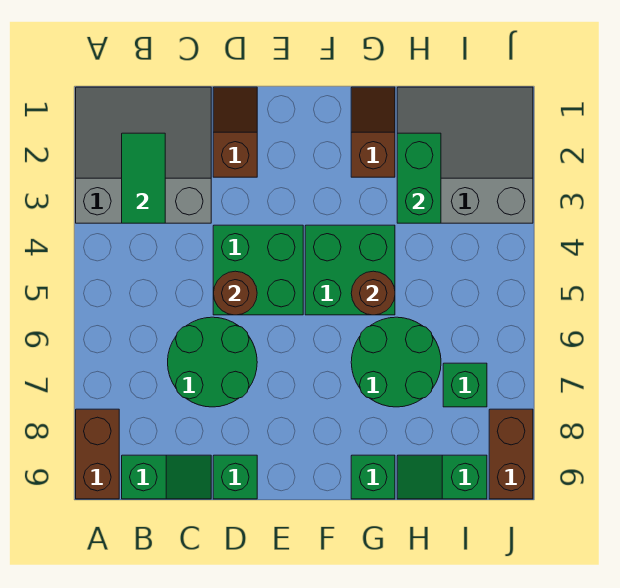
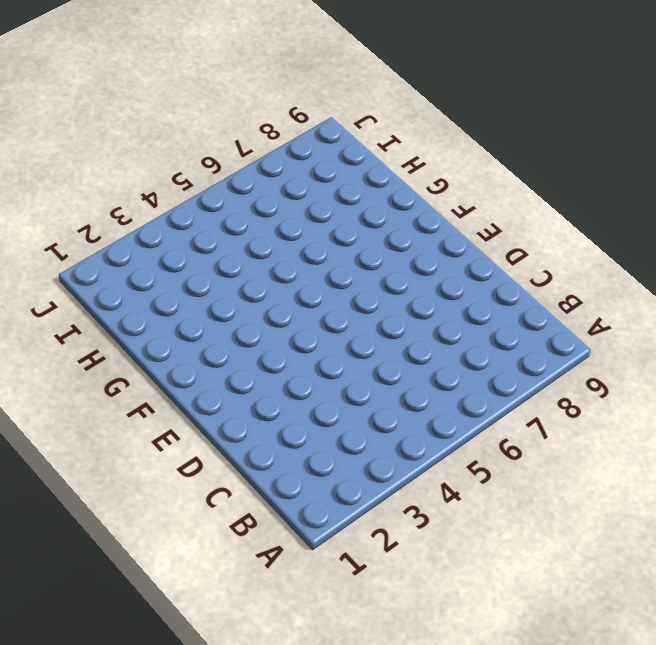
none -> grey slope A1:C3 level 1 top 3
none -> brown brick A8:A9 level 1
none -> green slope B9:C9 level 1 top B

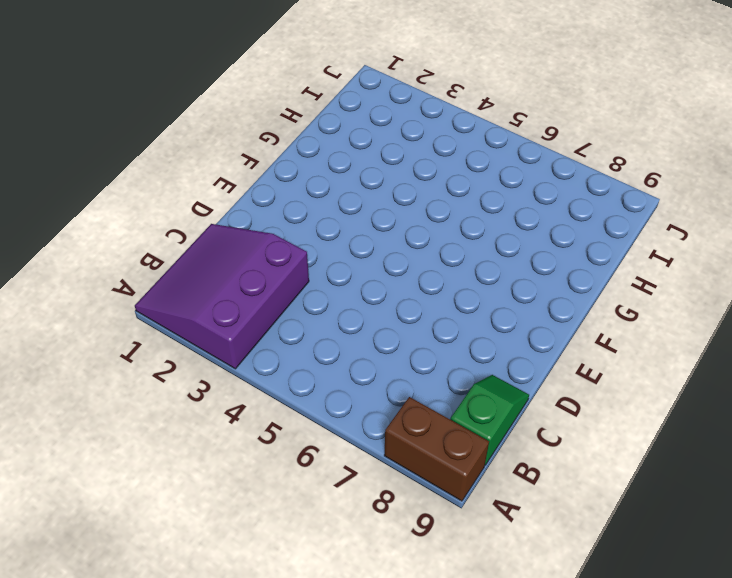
purple slope A1:C3 level 1 top 3 -> grey slope A1:C3 level 1 top 3
none -> green round brick C6:D7 level 1
none -> brown slope D1:D2 level 1 top 2
none -> green brick D4:E5 level 1

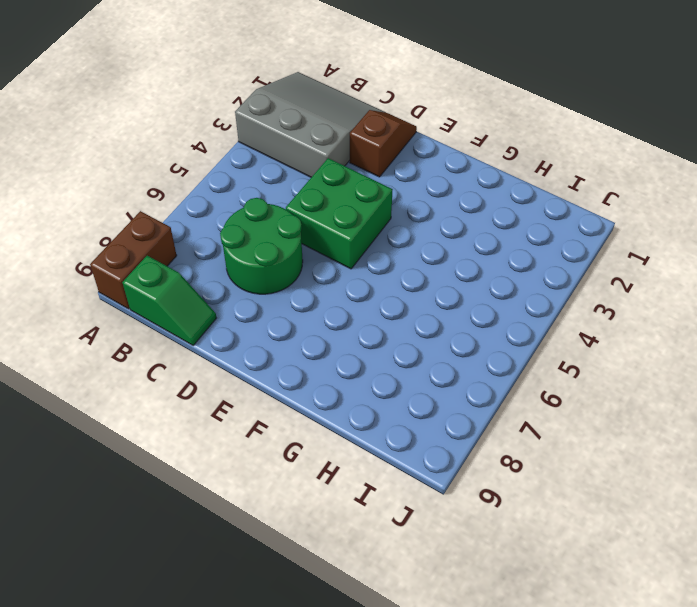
none -> green brick D9 level 1
none -> green brick F4:G5 level 1
none -> brown slope G1:G2 level 1 top 2

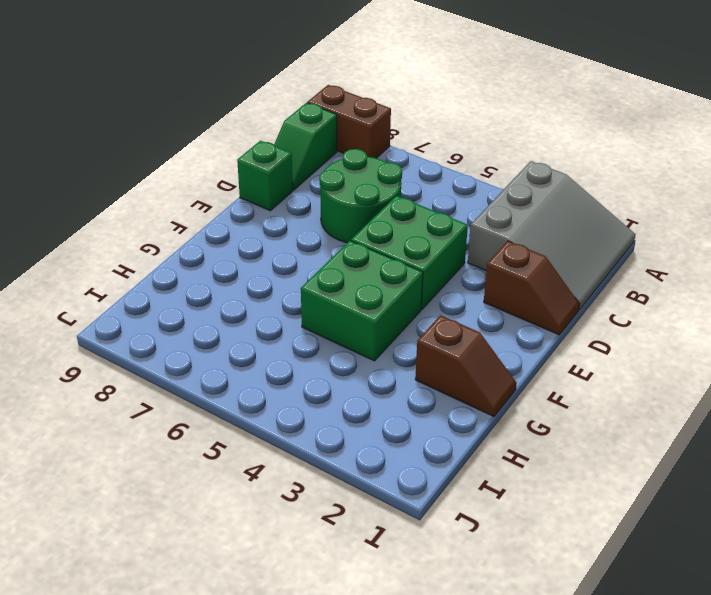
none -> green round brick G6:H7 level 1
none -> green brick G9 level 1
none -> grey slope H1:J3 level 1 top 3

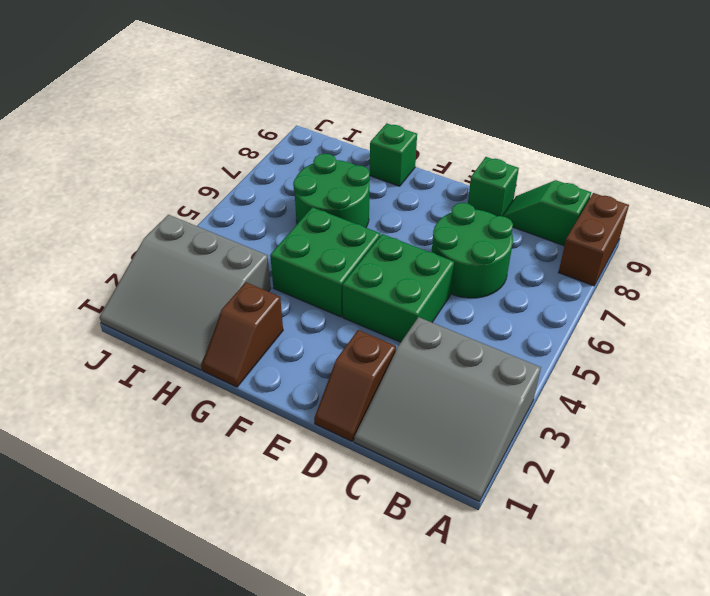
none -> green slope H9:I9 level 1 top I
none -> green brick I7 level 1
none -> brown brick J8:J9 level 1

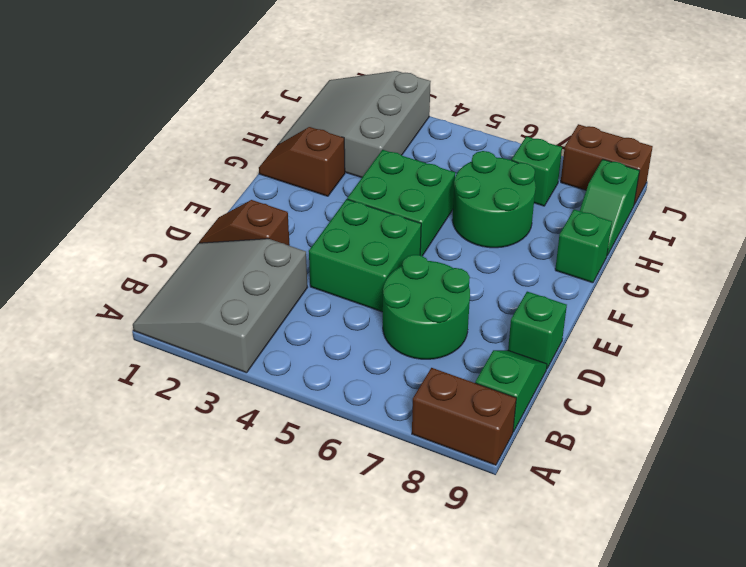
none -> green tile B2:B3 level 2
none -> brown round brick D5 level 2
none -> brown round brick G5 level 2

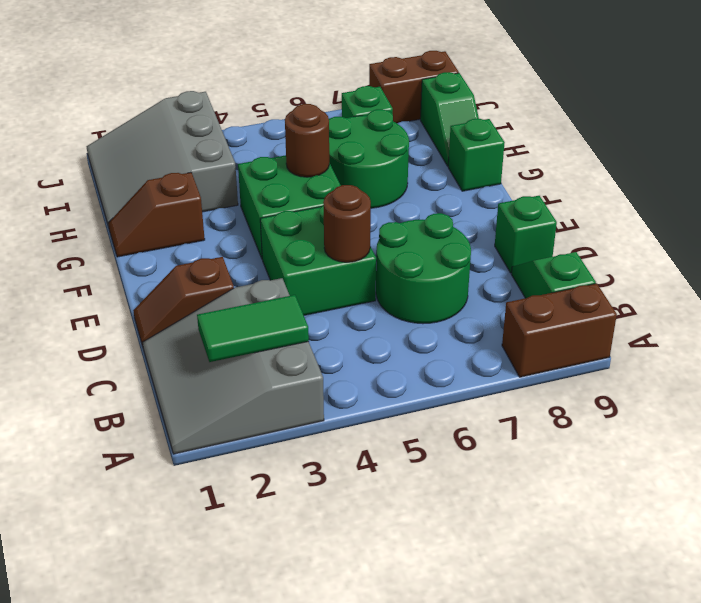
none -> green brick H2:H3 level 2

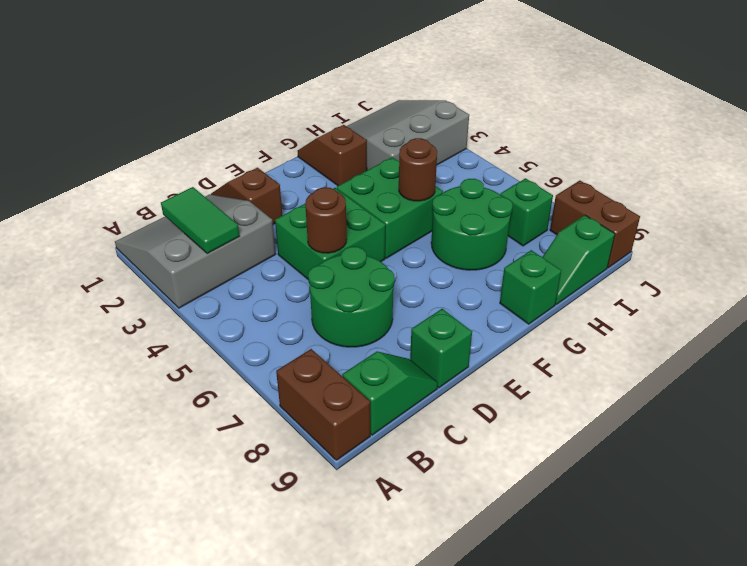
none -> green brick H2:H3 level 2

